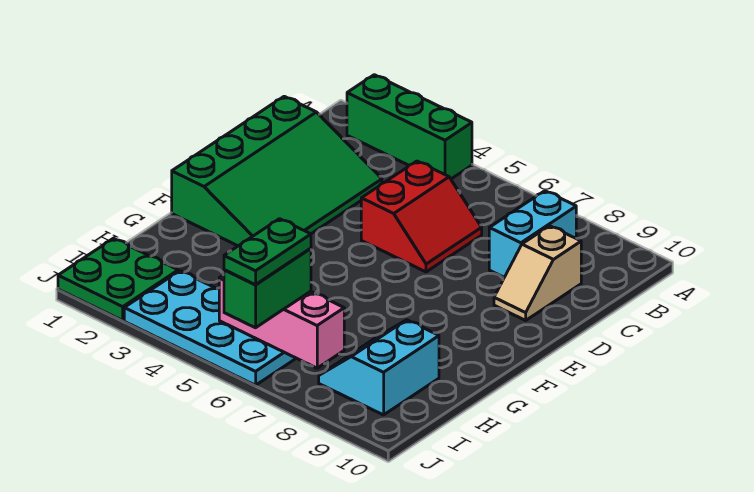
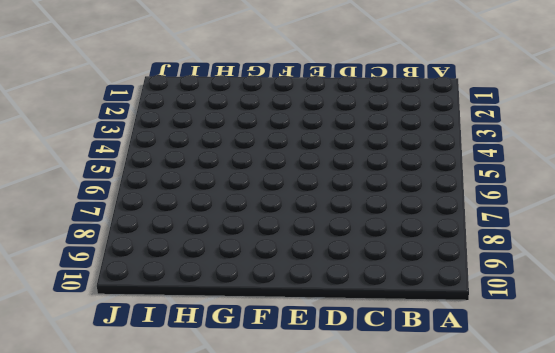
none -> green brick A2:A4 level 1
none -> cyan brick B8:C8 level 1

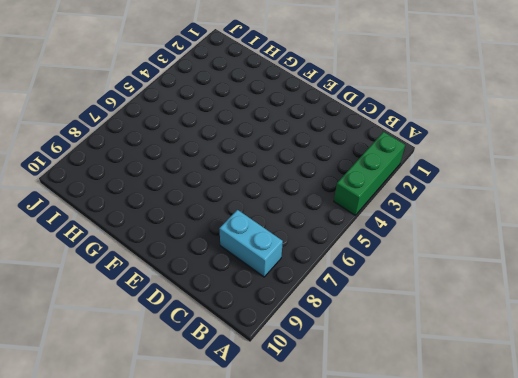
none -> green slope C1:F3 level 1 top 1
none -> red slope C5:D6 level 1 top 5

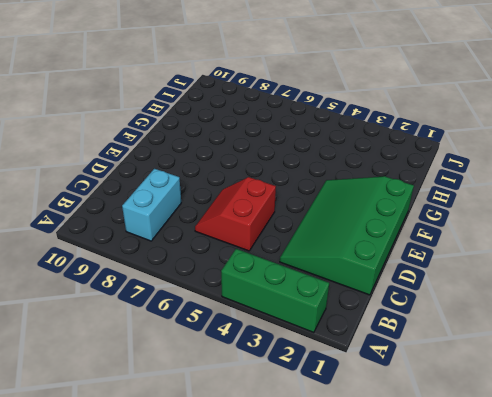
none -> tan slope C9:D9 level 1 top C
none -> cyan slope H8:I9 level 1 top 9

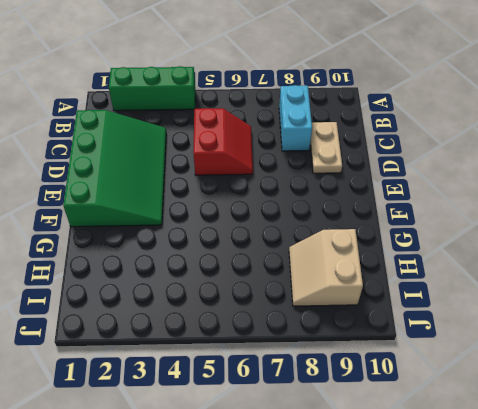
tan plate C9:D9 level 1 -> tan slope C9:D9 level 1 top C
tan slope H8:I9 level 1 top 9 -> cyan slope H8:I9 level 1 top 9
none -> green plate I1:J2 level 1
none -> cyan plate I3:J6 level 1

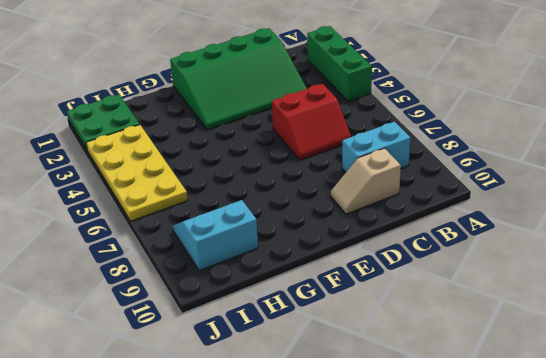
yellow plate I3:J6 level 1 -> cyan plate I3:J6 level 1
none -> pink brick I5:I7 level 2
none -> green brick I6:J6 level 3

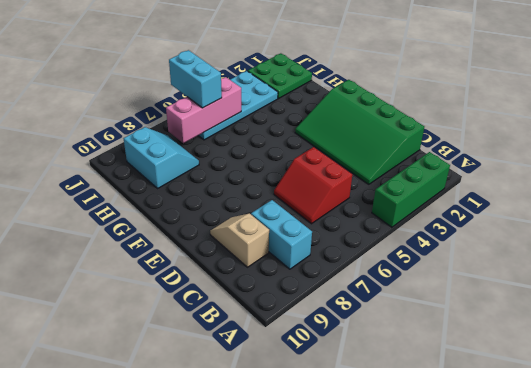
cyan brick I6:J6 level 3 -> green brick I6:J6 level 3
none -> green plate I6:J6 level 4

